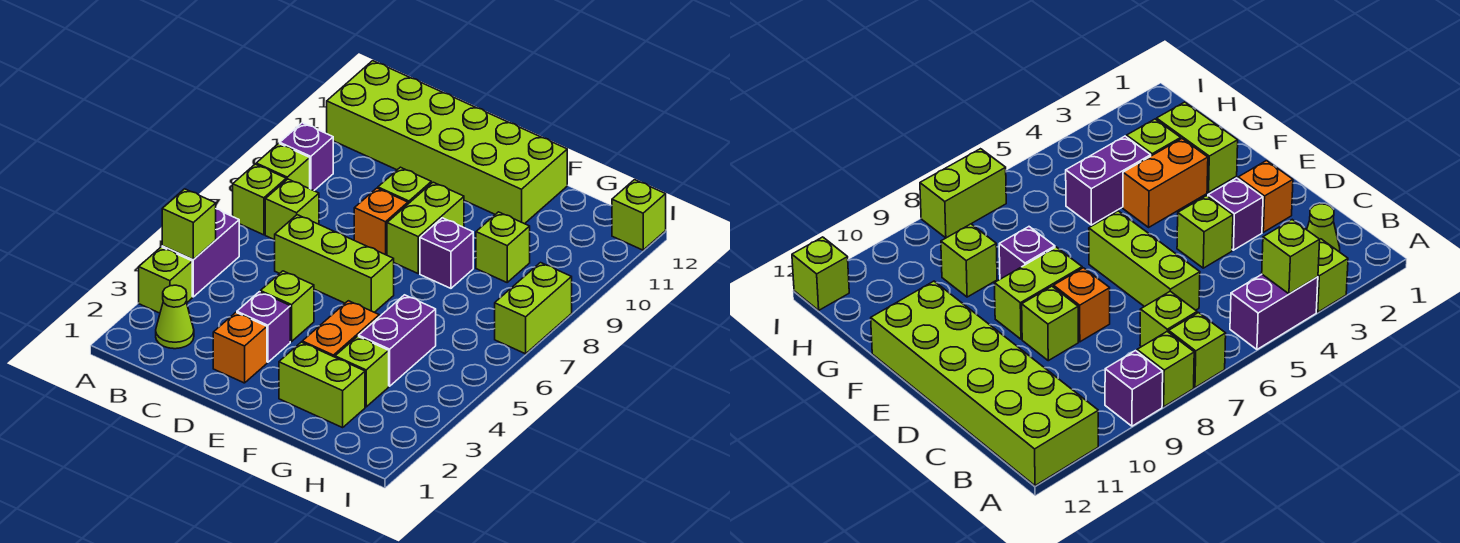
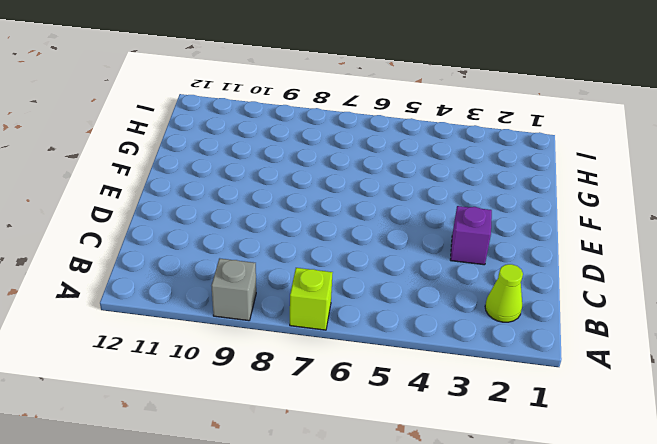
grey brick A9 level 1 -> purple brick A9 level 1
none -> lime brick A3 level 1
none -> purple brick A4:A5 level 1
none -> lime brick A8 level 1

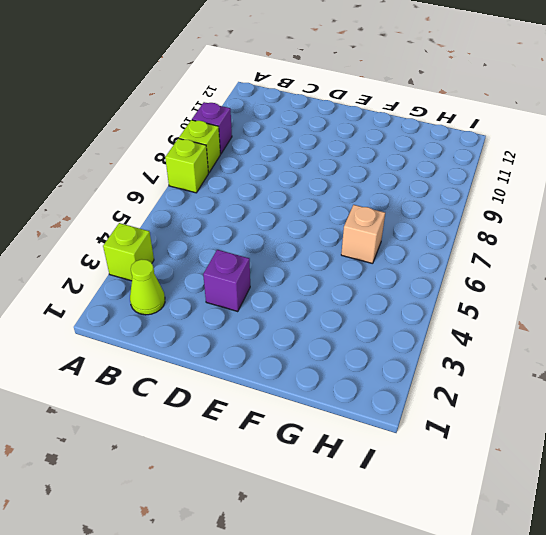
tan brick G6 level 1 -> none
none -> purple brick A4:A5 level 1
none -> lime brick A11:F12 level 1
none -> lime brick B7 level 1

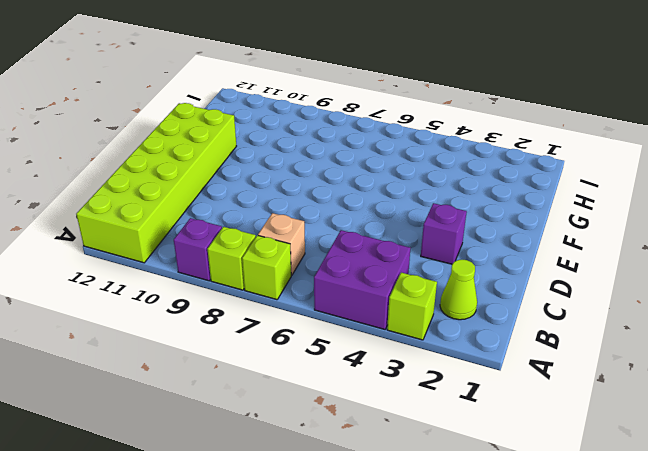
purple brick A4:B5 level 1 -> purple brick A4:A5 level 1
tan brick B7 level 1 -> lime brick B7 level 1
none -> lime brick C6:E6 level 1
none -> orange brick D2 level 1
none -> lime brick D4 level 1

